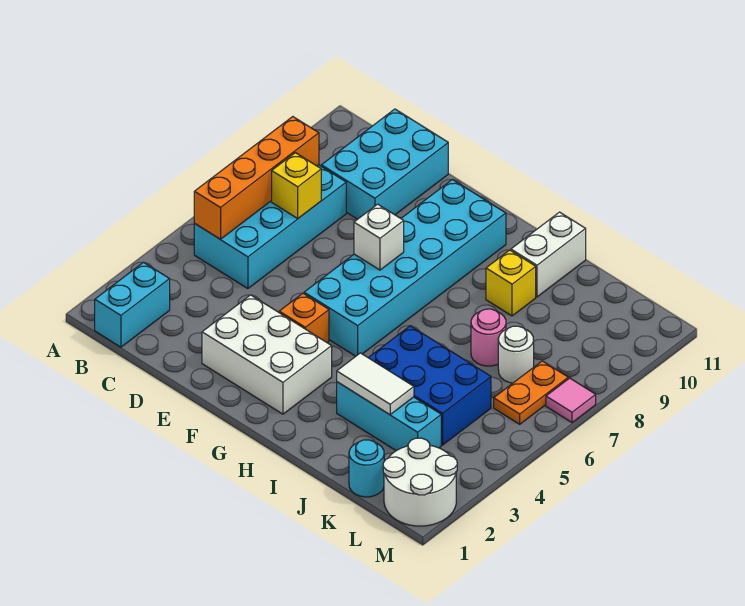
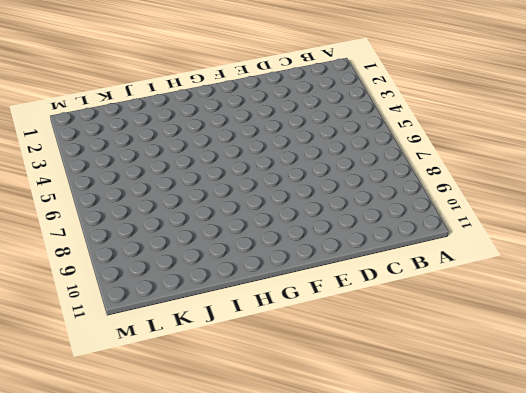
none -> cyan brick B1:B2 level 1
none -> cyan brick B5:C8 level 1
none -> cyan brick C9:D11 level 1

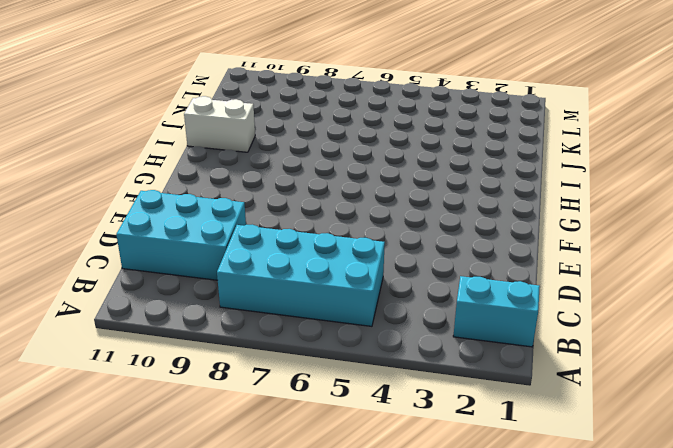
none -> white brick E2:G3 level 1
none -> orange brick F4 level 1
none -> cyan brick F5:G10 level 1

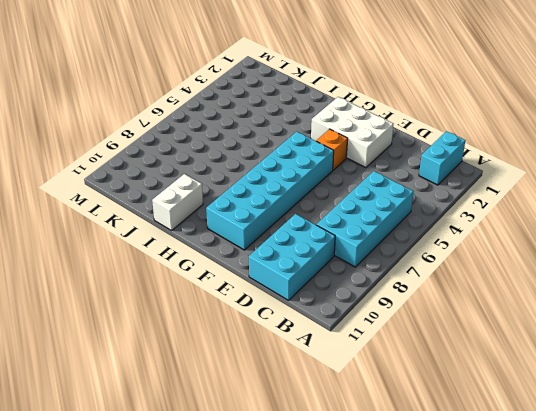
none -> cyan brick I3:K3 level 1
none -> blue brick I4:K5 level 1
none -> yellow brick I9 level 1

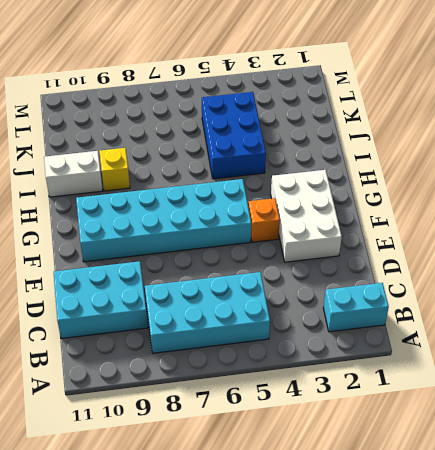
none -> cyan brick I3:K3 level 1
none -> pink round brick J7 level 1
none -> cyan round brick K1 level 1

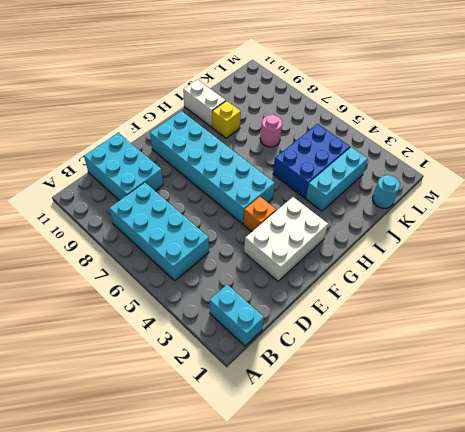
none -> white round brick K7 level 1
none -> white round brick L1:M2 level 1
none -> orange plate L6:L7 level 1

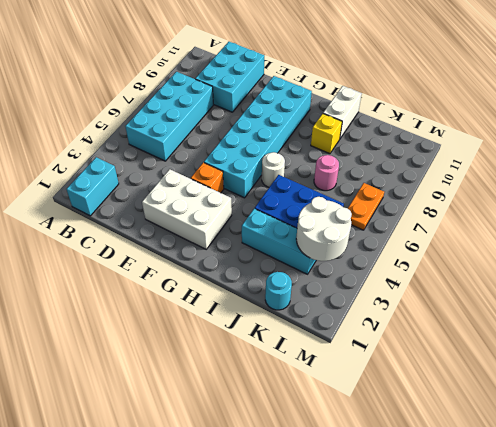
white round brick H6 level 1 -> white round brick K7 level 1
white round brick K3:L4 level 2 -> white round brick L1:M2 level 1
none -> pink tile M7 level 1
none -> orange brick B5:B8 level 2
none -> yellow brick C7 level 2

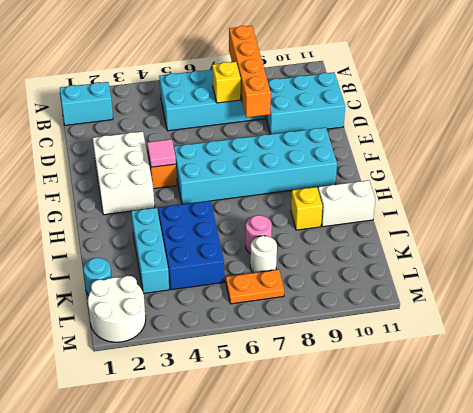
orange brick A8:D8 level 2 -> orange brick B5:B8 level 2
pink tile F4 level 2 -> pink tile M7 level 1
none -> white brick F7 level 2
none -> white tile I3:J3 level 2

